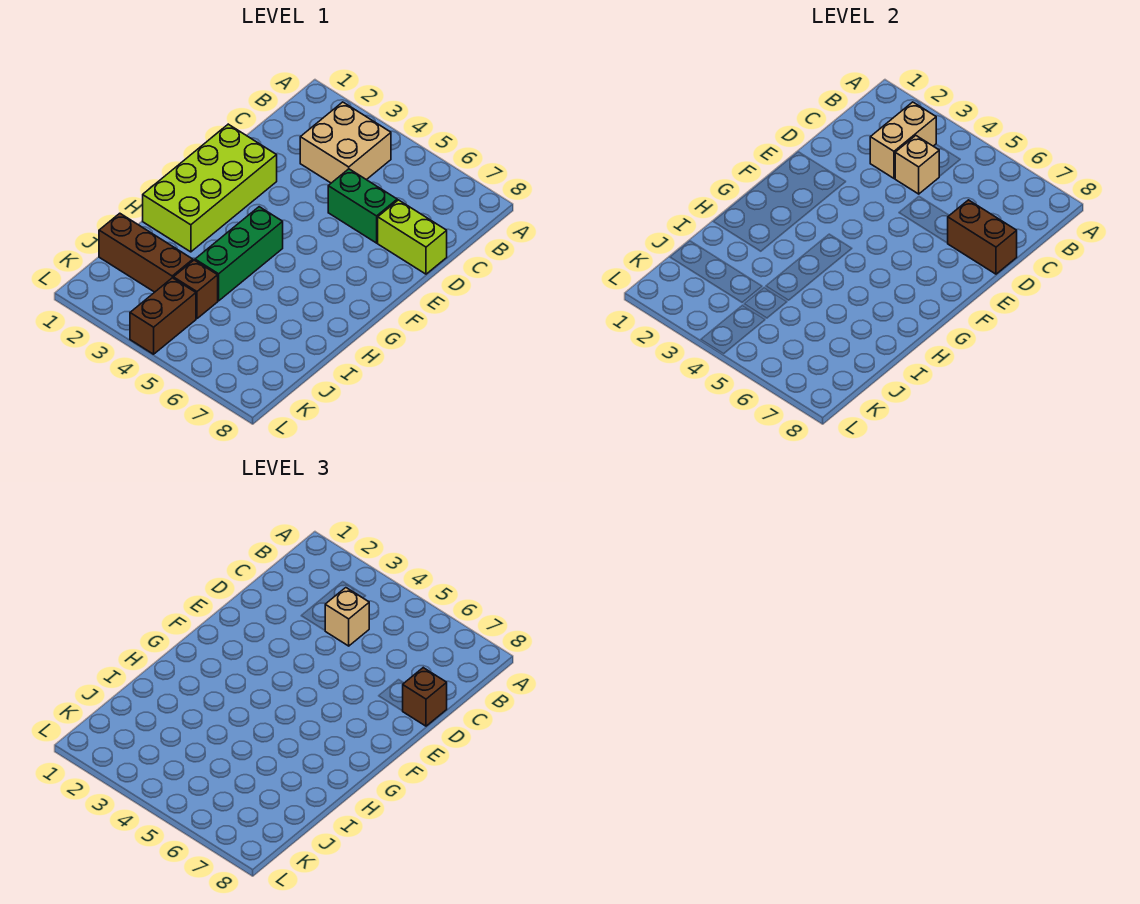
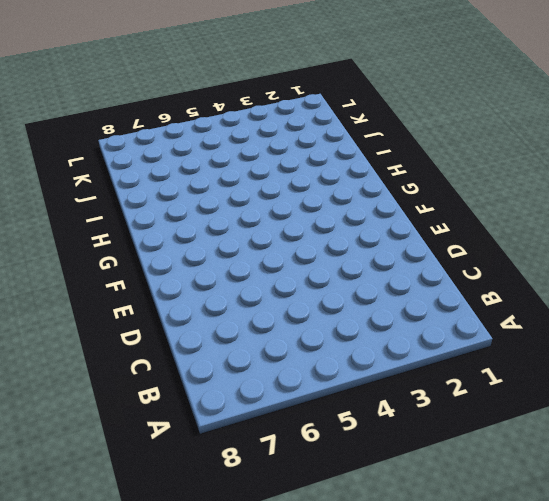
none -> tan brick B3:C4 level 1
none -> green brick D5:D6 level 1
none -> lime brick D7:D8 level 1

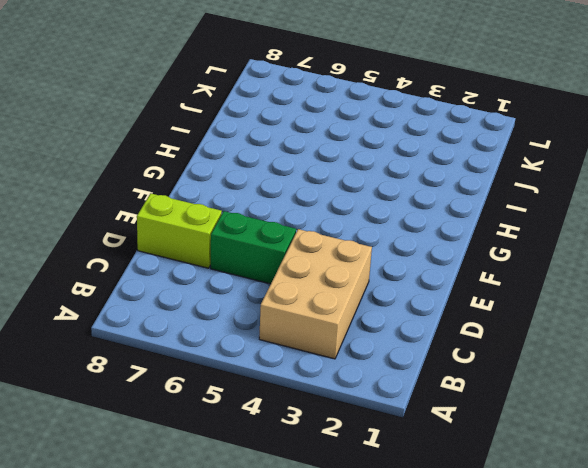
tan brick B3:D4 level 1 -> tan brick B3:C4 level 1
none -> lime brick E1:H2 level 1
none -> green brick G4:I4 level 1
none -> brown brick J1:J3 level 1

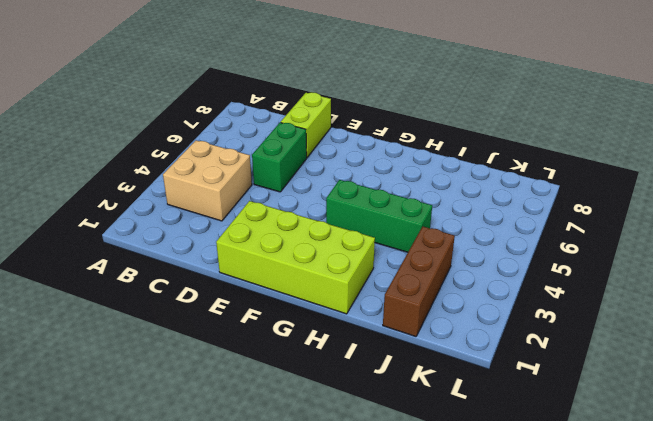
none -> brown brick J4 level 1
none -> brown brick K4:L4 level 1
none -> tan brick B3:C3 level 2

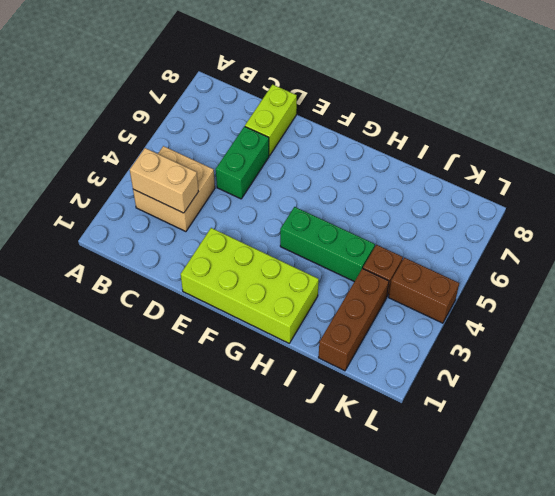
none -> tan brick C4 level 2
none -> brown brick D7:D8 level 2
none -> tan brick C4 level 3

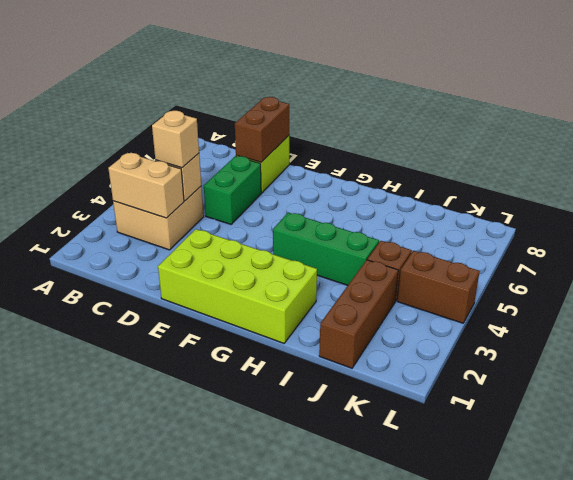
none -> brown brick D8 level 3

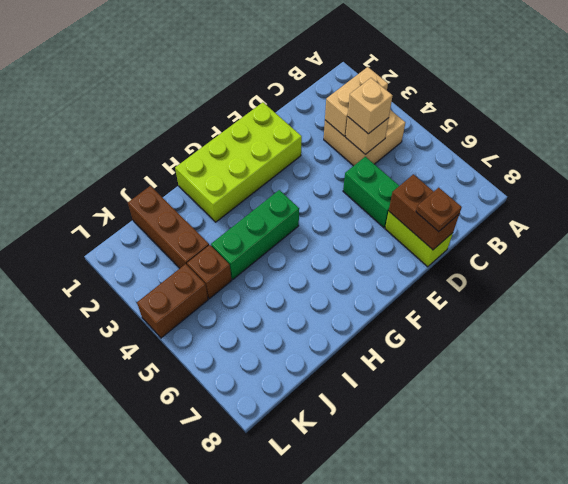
brown plate D8 level 3 -> brown brick D8 level 3

